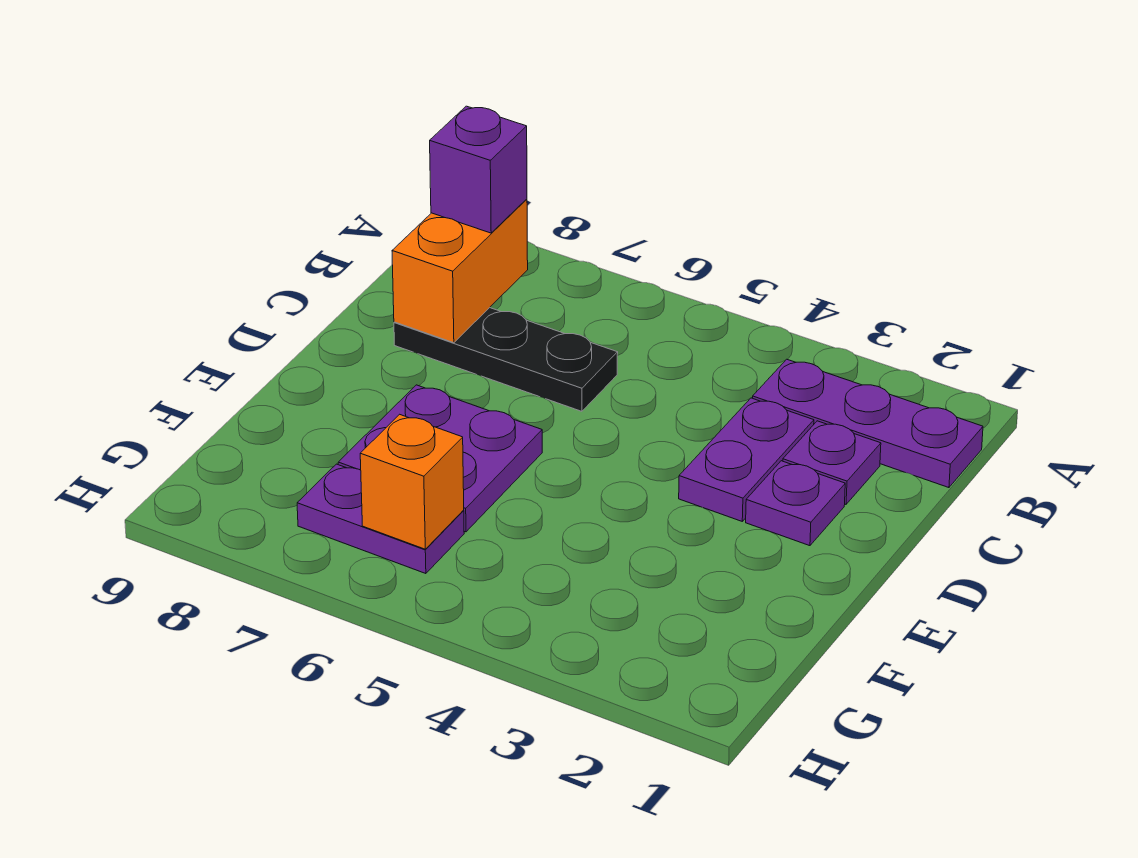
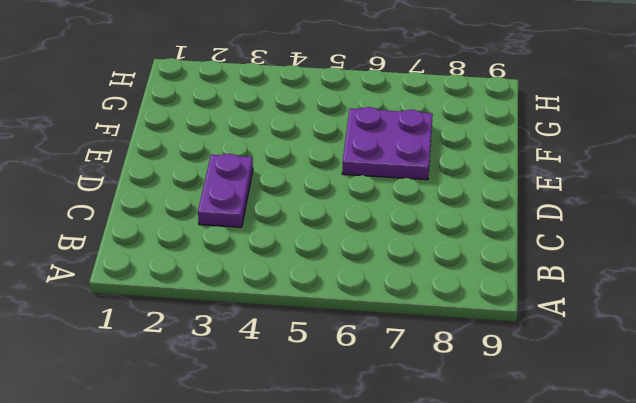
none -> purple plate B1:B3 level 1
none -> purple plate C2 level 1

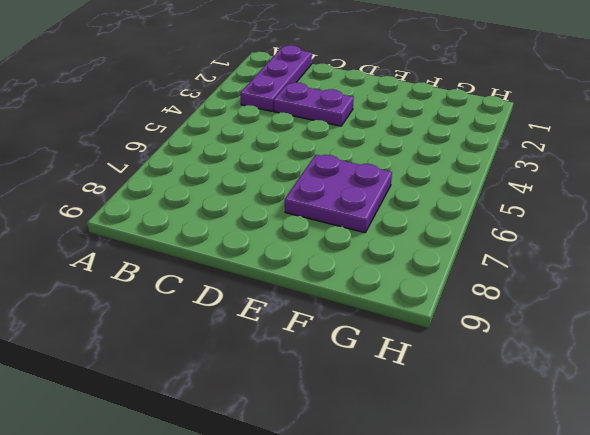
none -> purple plate C2 level 1
none -> black plate C6:C8 level 1

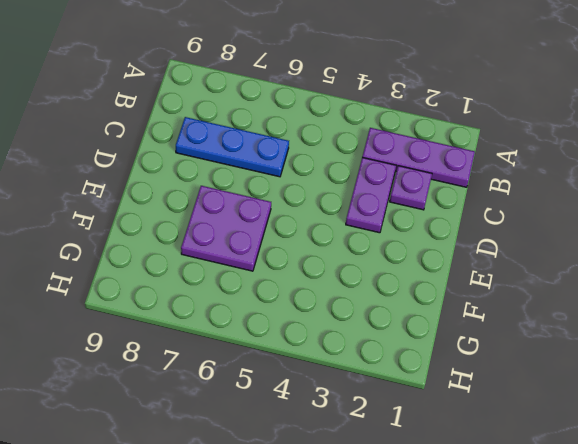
blue plate C6:C8 level 1 -> black plate C6:C8 level 1
none -> purple plate D2 level 1
none -> purple plate G6:G7 level 1

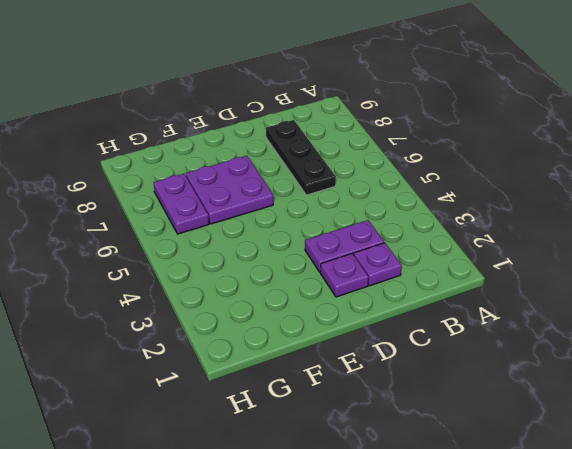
none -> purple plate B1:B3 level 1
none -> orange brick B8:C8 level 2

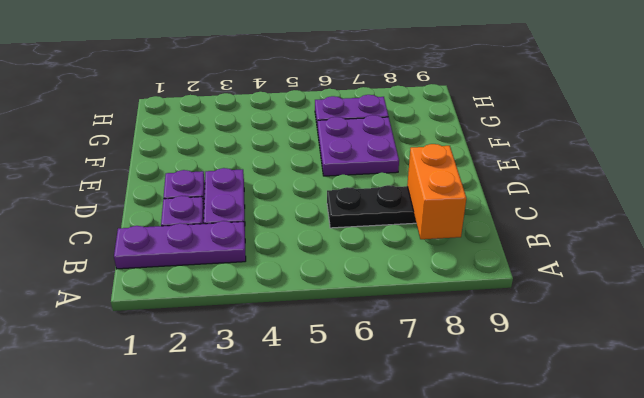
none -> orange brick G6 level 2
none -> purple brick B8 level 3

